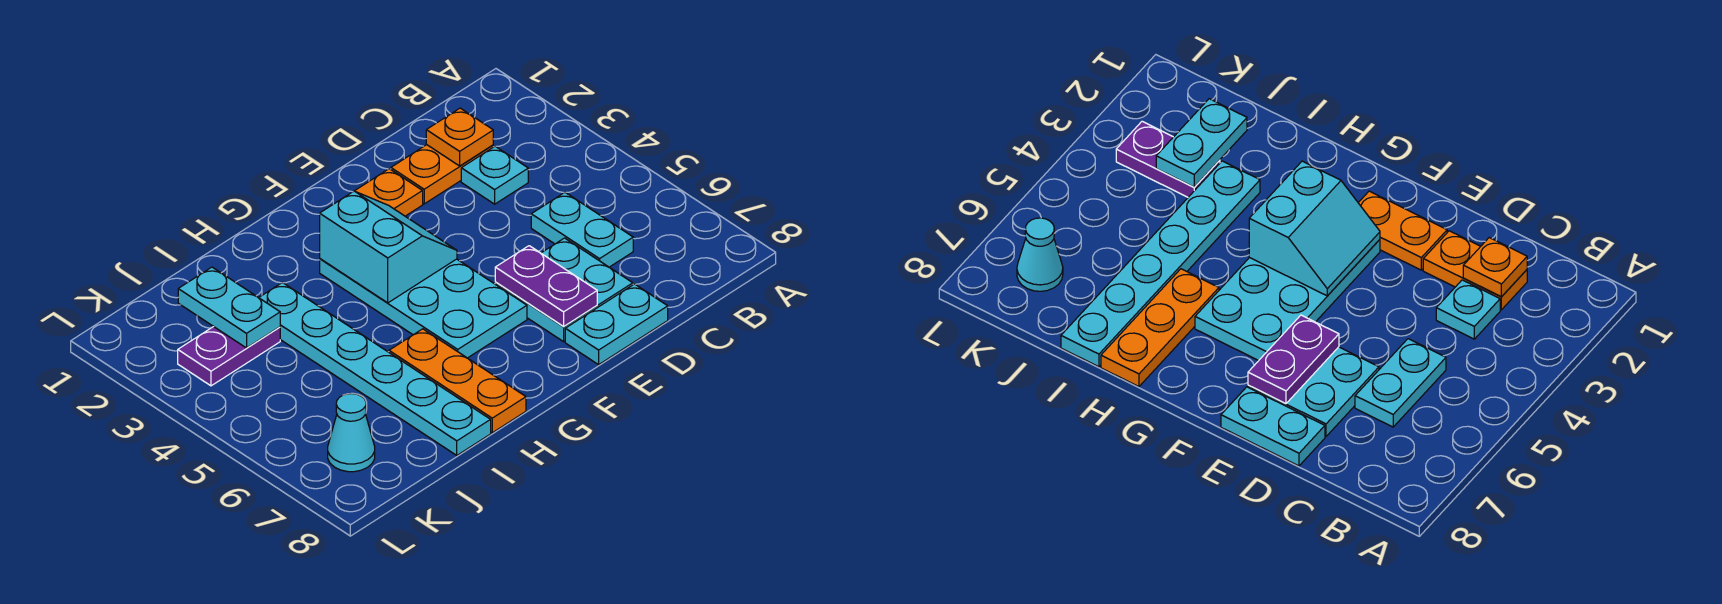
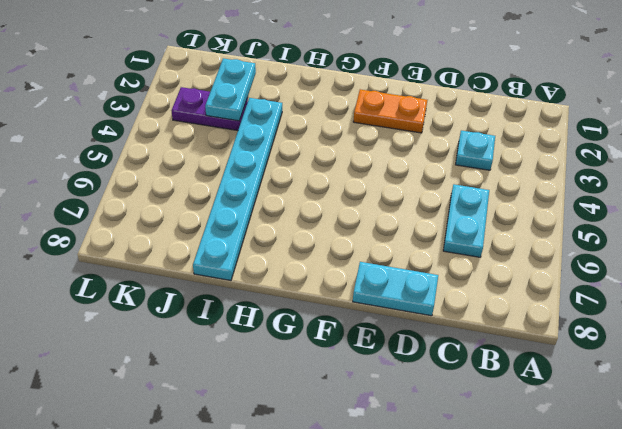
none -> orange plate C2:D2 level 1
none -> cyan plate D6:E7 level 1
none -> cyan plate F3:G6 level 1

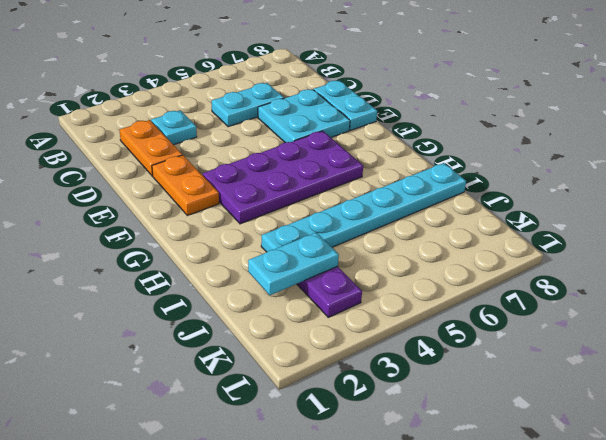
purple plate F3:G6 level 1 -> cyan plate F3:G6 level 1
none -> orange plate H6:H8 level 1
none -> cyan cone K7 level 1
none -> orange plate C2 level 2

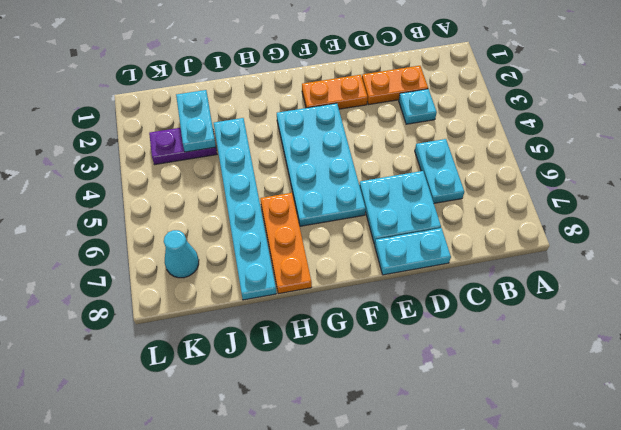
none -> orange plate C2 level 2
none -> purple plate E6:E7 level 2
none -> cyan slope F3:G4 level 2 top G

